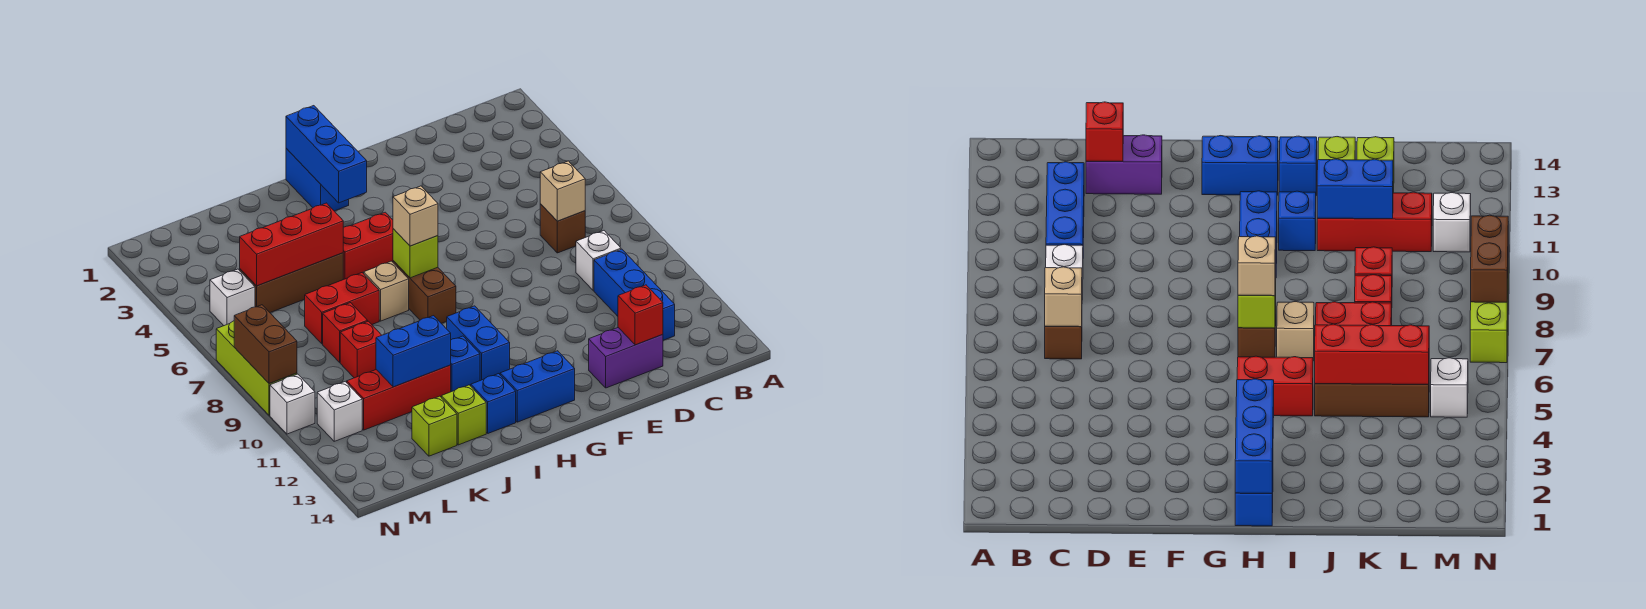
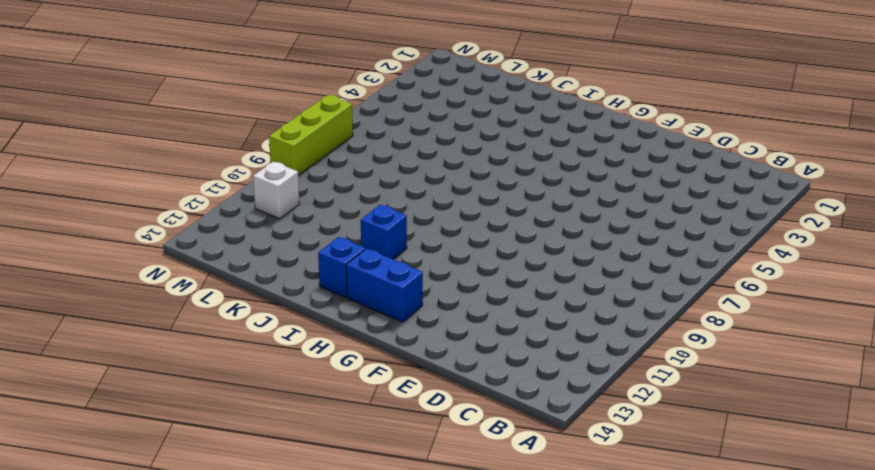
none -> brown brick C7 level 1
none -> white brick C9 level 1
none -> blue brick C10:C12 level 1
none -> purple brick D13:E13 level 1

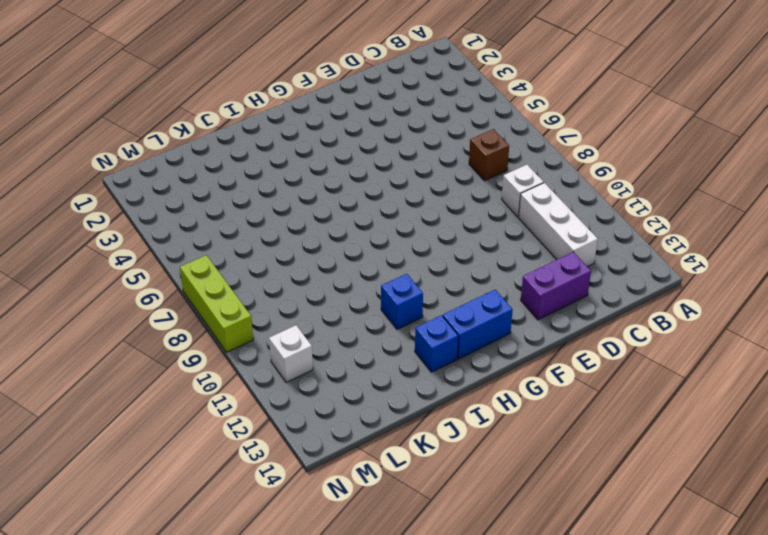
white brick C10:C12 level 1 -> blue brick C10:C12 level 1
none -> blue brick H1:H2 level 1
none -> red brick H5:I5 level 1
none -> brown brick H7:H8 level 1
none -> blue brick H10:H11 level 1

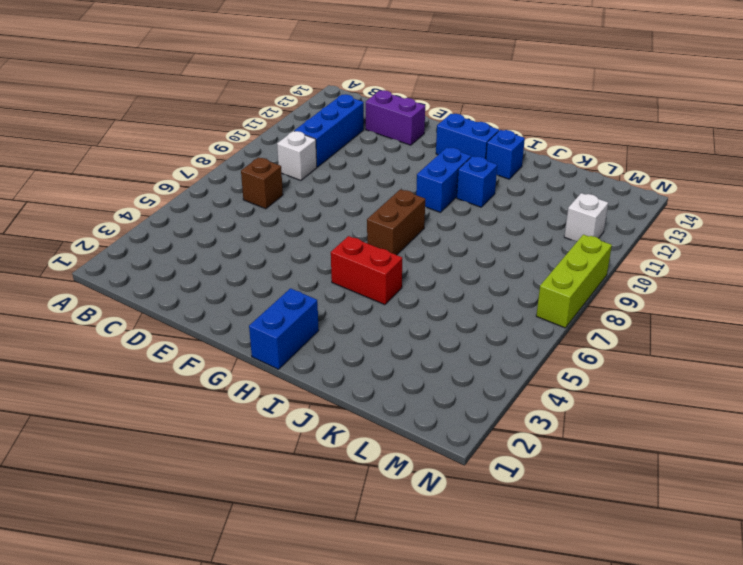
none -> tan brick I7 level 1
none -> brown brick J5:L5 level 1
none -> red brick J7:K7 level 1
none -> red brick J11:L11 level 1

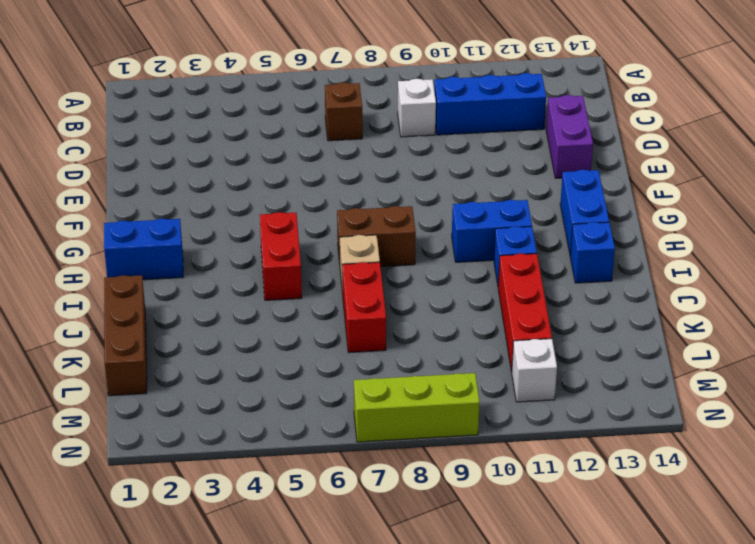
brown brick J1:L1 level 1 -> brown brick J5:L5 level 1
none -> lime brick J13 level 1
none -> red brick K8 level 1
none -> red brick K9 level 1
none -> lime brick K13 level 1

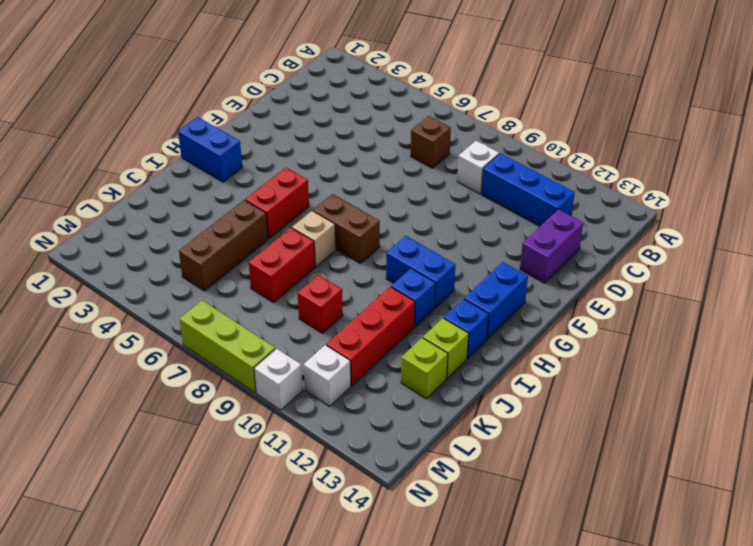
none -> red brick K8 level 1
none -> white brick M5 level 1
none -> tan brick C7 level 2
none -> red brick D13 level 2

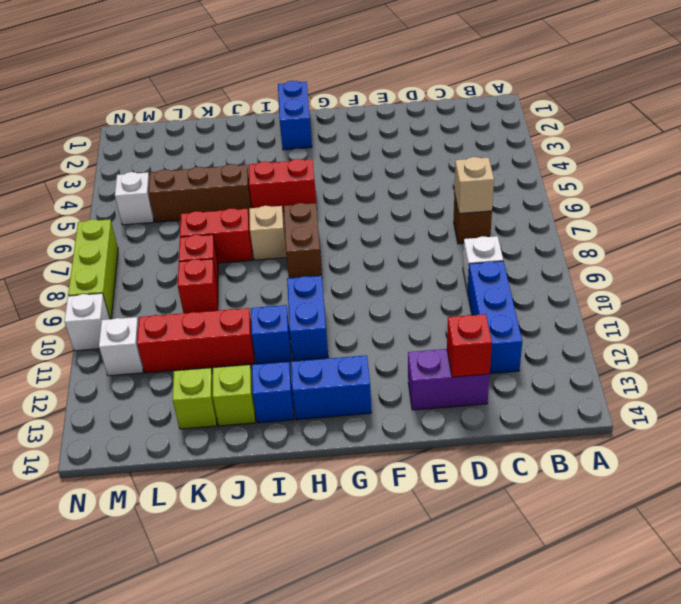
none -> blue brick H1:H3 level 2
none -> lime brick H7 level 2
none -> red brick J5:L5 level 2
none -> blue brick J11:K11 level 2

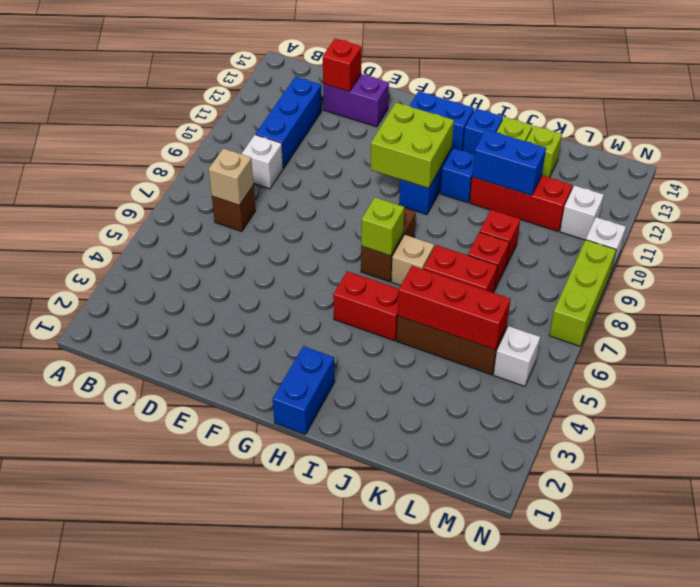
lime brick G10:H11 level 2 -> none
none -> blue brick H1:H3 level 2
none -> brown brick N8:N9 level 2
none -> tan brick H7 level 3

